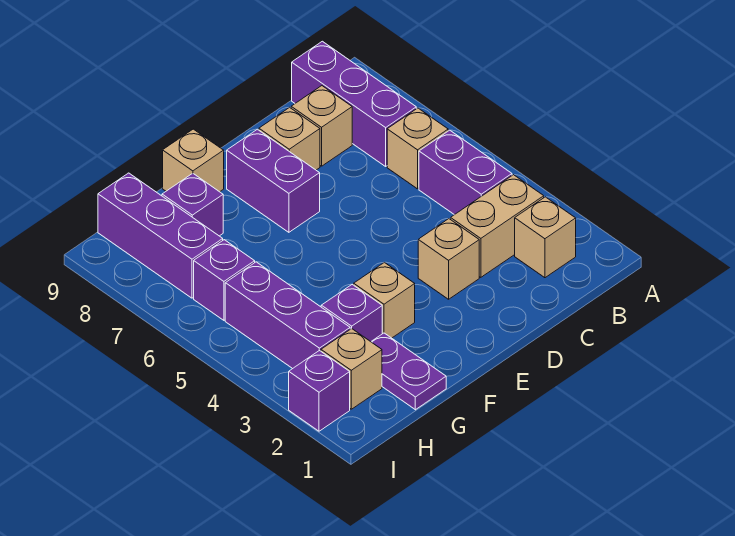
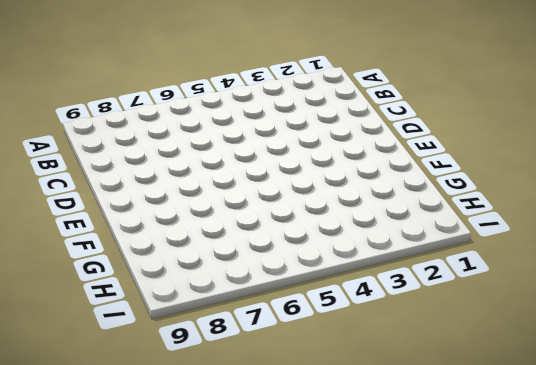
none -> tan brick B2 level 1
none -> tan brick B3:C3 level 1
none -> purple brick B4:B5 level 1

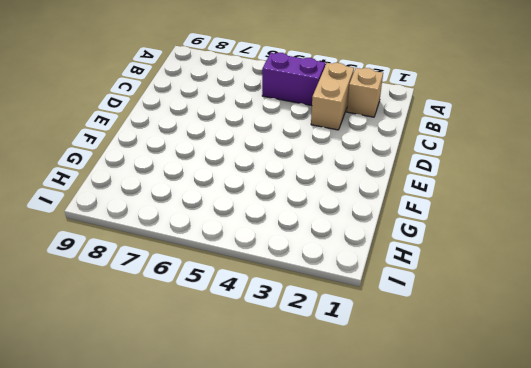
none -> tan brick B6 level 1
none -> purple brick B7:B9 level 1
none -> tan brick C8 level 1

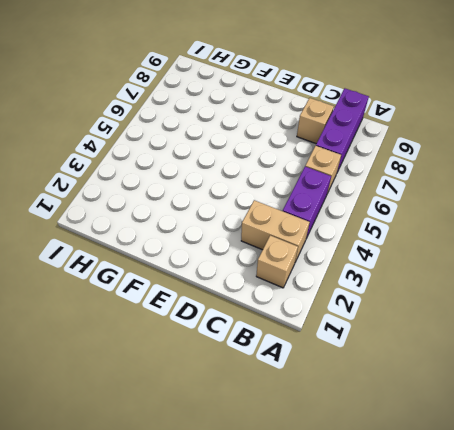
none -> tan brick D3 level 1
none -> tan brick D8 level 1
none -> purple brick E7:E8 level 1

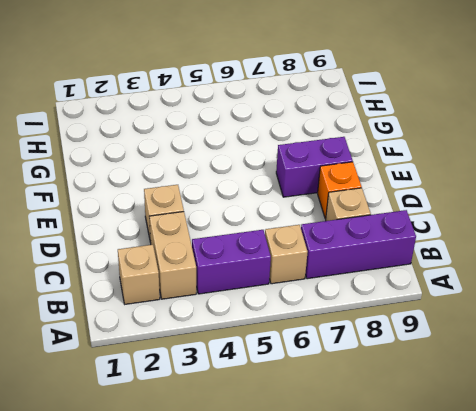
orange brick D8 level 1 -> tan brick D8 level 1
none -> tan brick F3 level 1
none -> tan brick F9 level 1
none -> purple plate G1:G2 level 1

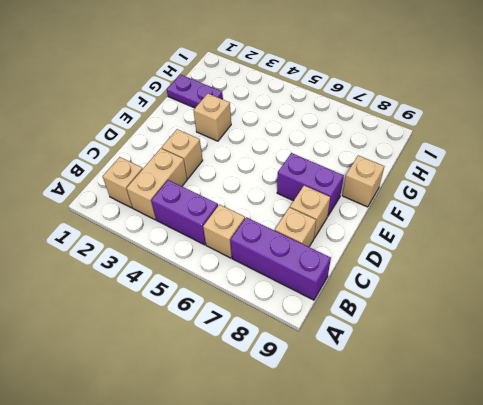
none -> purple brick G3 level 1
none -> purple brick G8 level 1
none -> tan brick H2 level 1

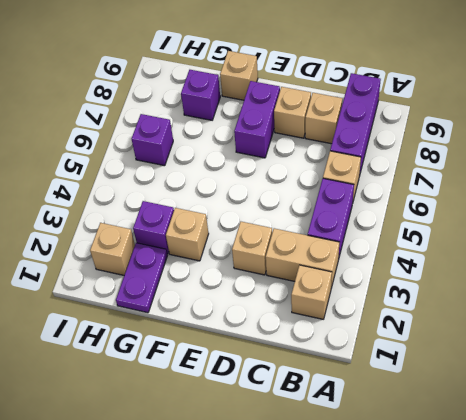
none -> purple brick H3:H5 level 1
none -> purple brick H7:H9 level 1
none -> purple brick I2 level 1

